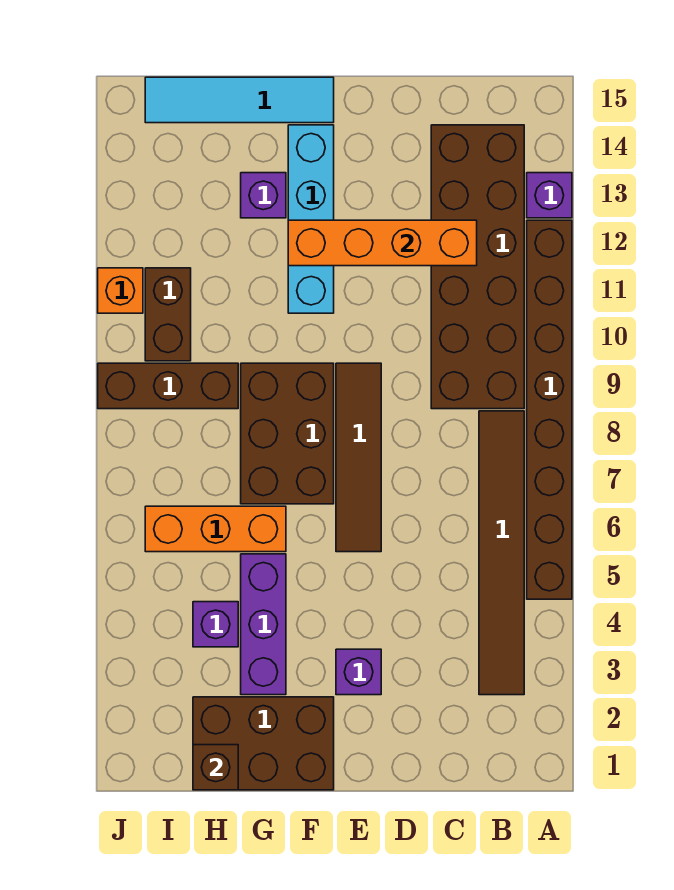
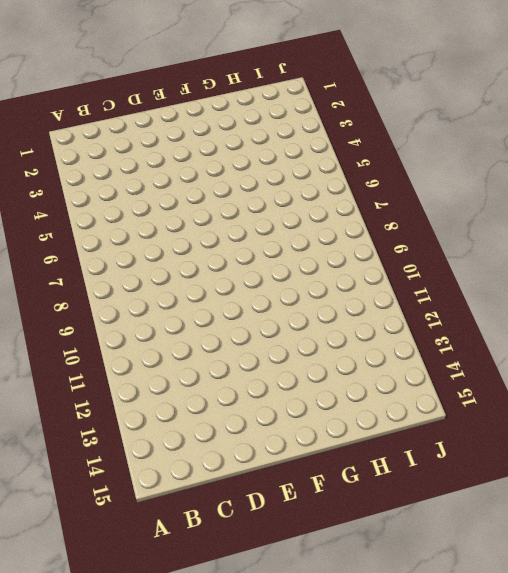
none -> brown brick A5:A12 level 1
none -> purple brick A13 level 1
none -> brown tile B3:B8 level 1

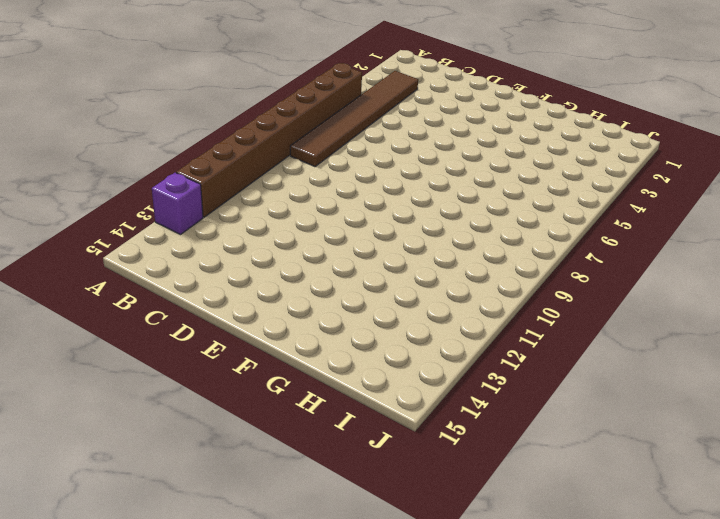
none -> brown brick B9:C14 level 1
none -> purple brick E3 level 1
none -> brown tile E6:E9 level 1

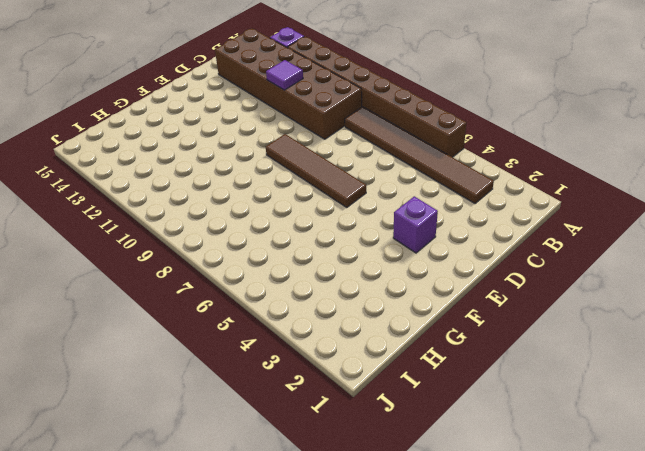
purple tile C11 level 2 -> none
none -> brown brick F1:H2 level 1
none -> brown brick F7:G9 level 1
none -> cyan brick F11:F14 level 1

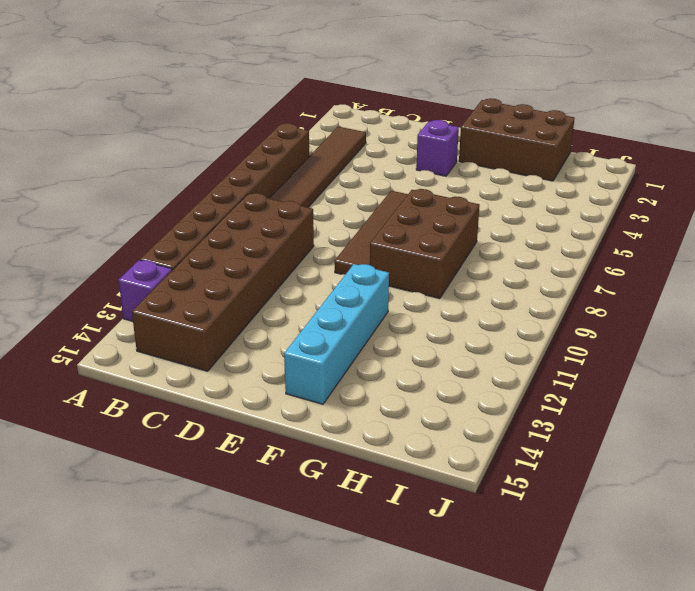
none -> cyan tile F15:I15 level 1
none -> purple brick G3:G5 level 1
none -> orange brick G6:I6 level 1

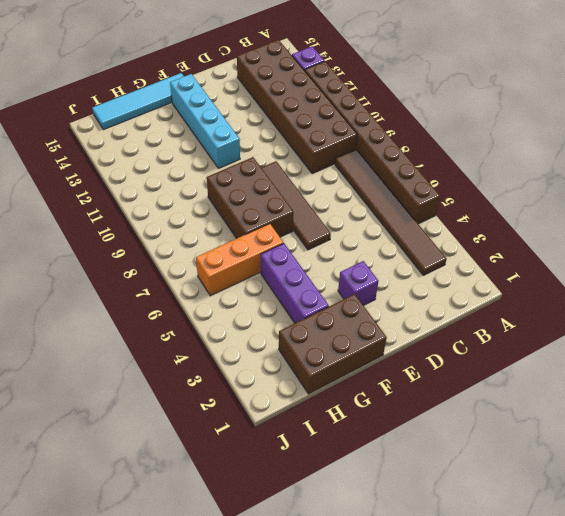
none -> purple brick G13 level 1
none -> purple brick H4 level 1
none -> brown brick H9:J9 level 1

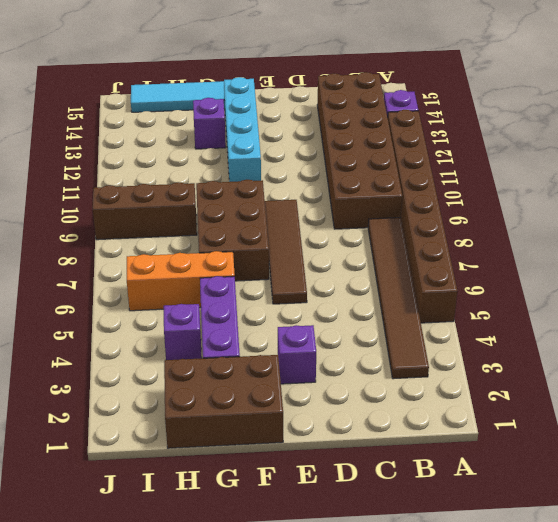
none -> brown brick I10:I11 level 1
none -> orange brick J11 level 1
none -> orange brick C12:F12 level 2

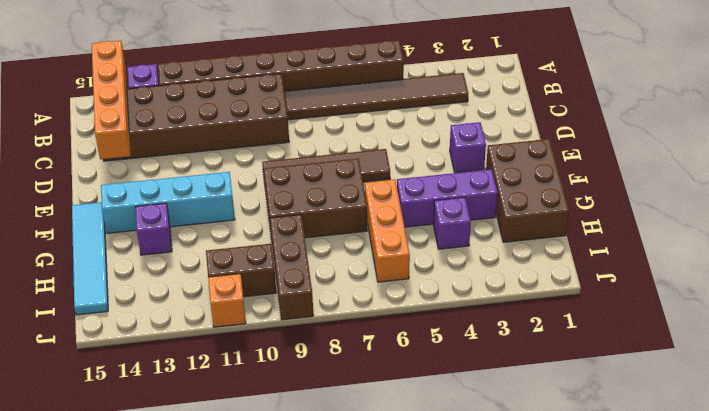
orange brick A14:D14 level 2 -> orange brick C12:F12 level 2
none -> brown brick H1 level 2

